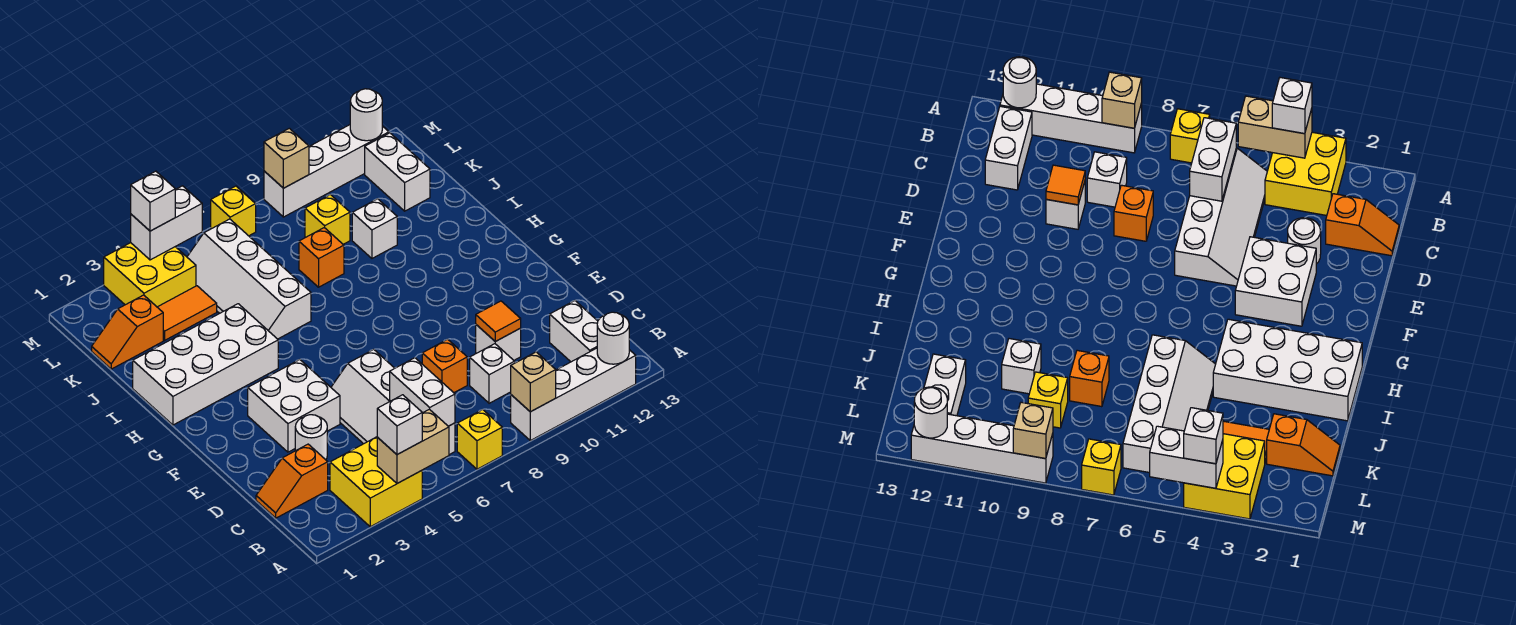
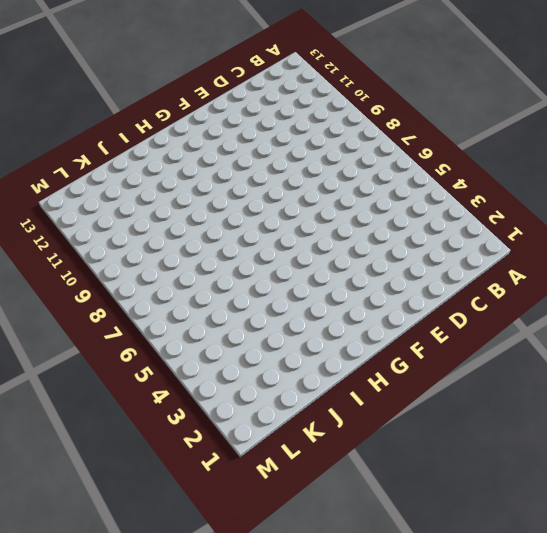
none -> yellow brick A3:B4 level 1
none -> yellow brick A7 level 1
none -> white brick A9:A12 level 1
none -> white slope B5:E6 level 1 top 6

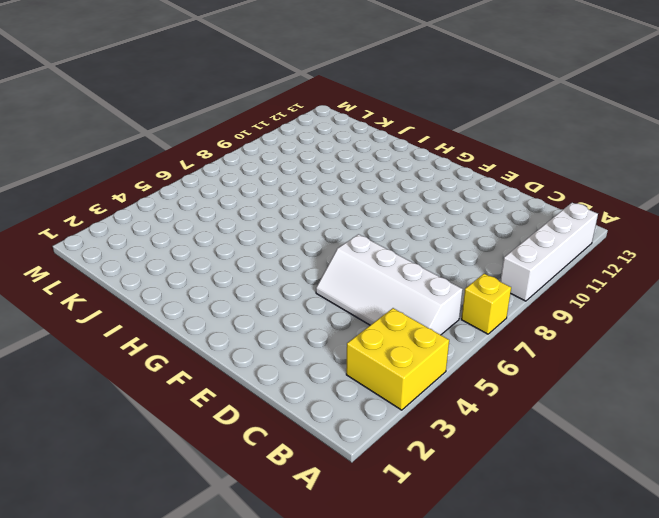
none -> white brick B12:C12 level 1
none -> orange slope C1:C2 level 1 top 2
none -> white brick C9 level 1
none -> white round brick D3 level 1

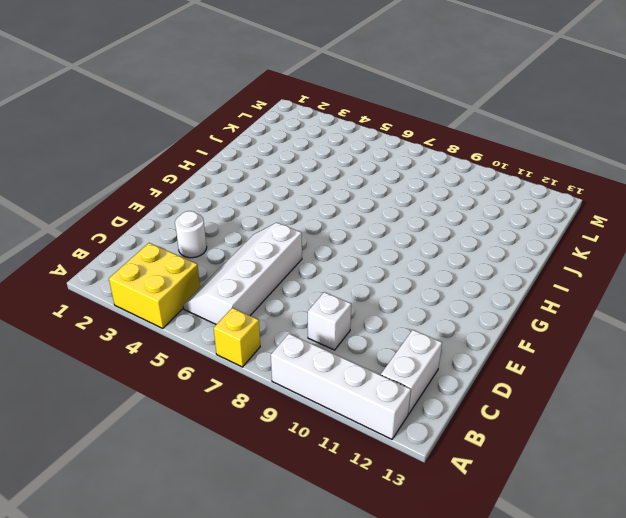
none -> orange slope C1:C2 level 1 top 2
none -> orange brick D8 level 1
none -> white brick D10 level 1
none -> white brick E3:F4 level 1

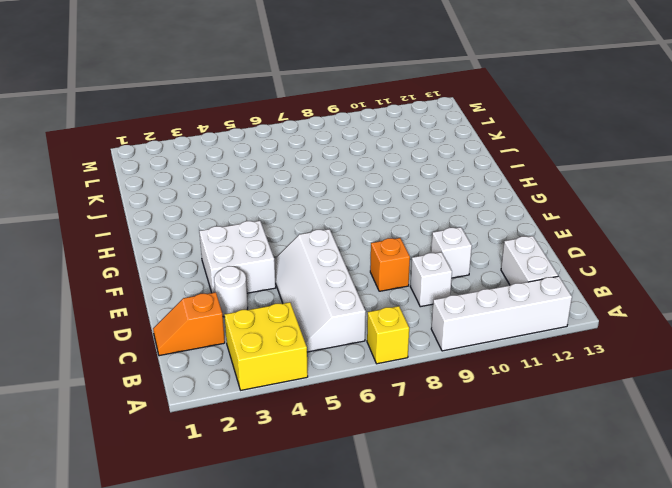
none -> white brick H1:I4 level 1
none -> white slope I5:L6 level 1 top 6
none -> orange brick J8 level 1
none -> white brick J10 level 1

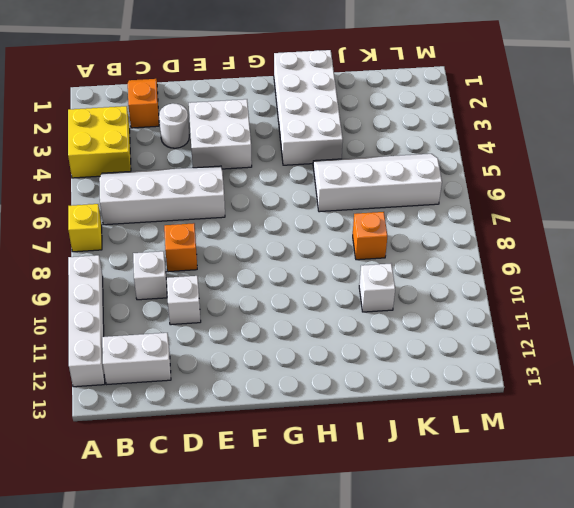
none -> orange slope K1:K2 level 1 top 2
none -> orange tile K3:K4 level 1
none -> yellow brick K9 level 1
none -> white brick K12:L12 level 1

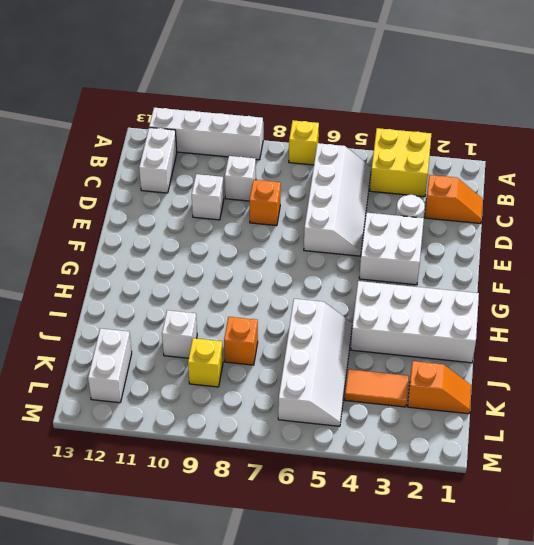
none -> yellow brick L3:M4 level 1
none -> yellow brick M7 level 1
none -> white brick M9:M12 level 1
none -> tan brick A4:A5 level 2

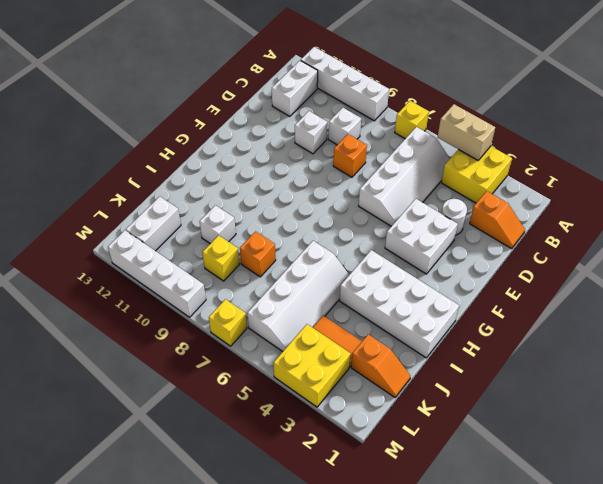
none -> tan brick A9 level 2
none -> white round brick A12 level 2
none -> white brick B6:C6 level 2
none -> orange tile D10 level 2

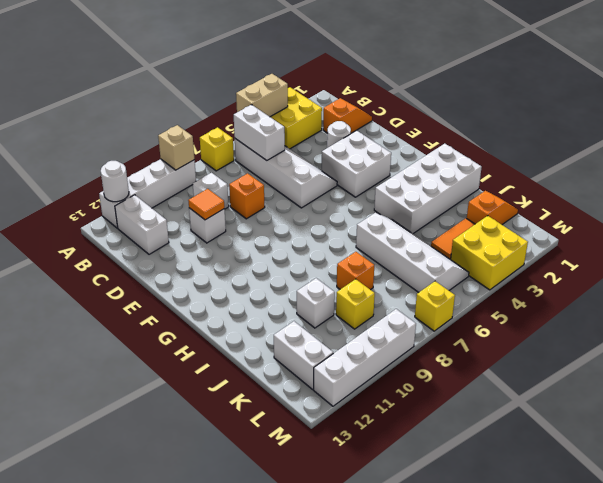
none -> white brick M4:M5 level 2
none -> tan brick M9 level 2
none -> white round brick M12 level 2
none -> white brick A4 level 3

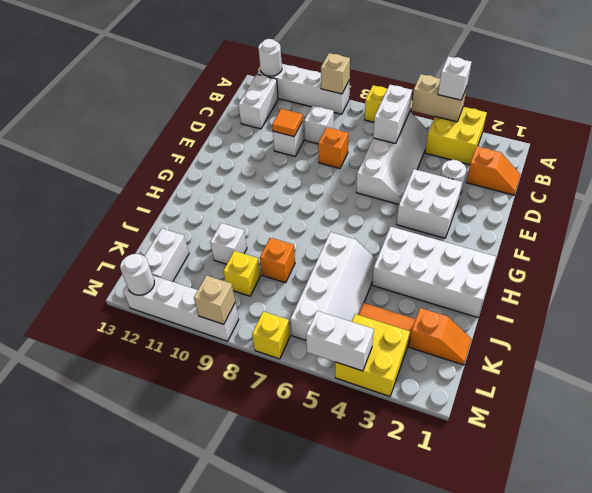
none -> white brick M4 level 3

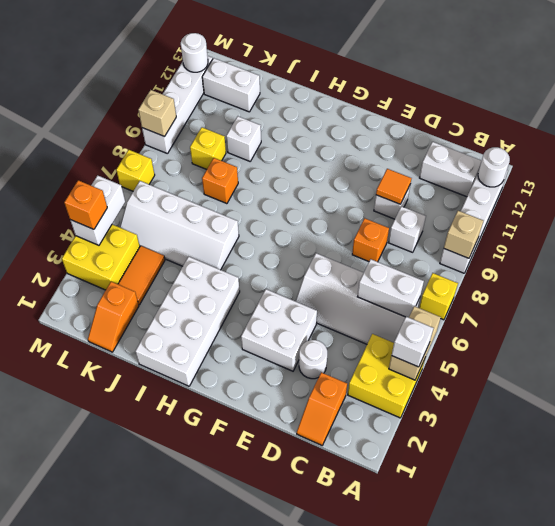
orange brick M4 level 3 -> white brick M4 level 3

